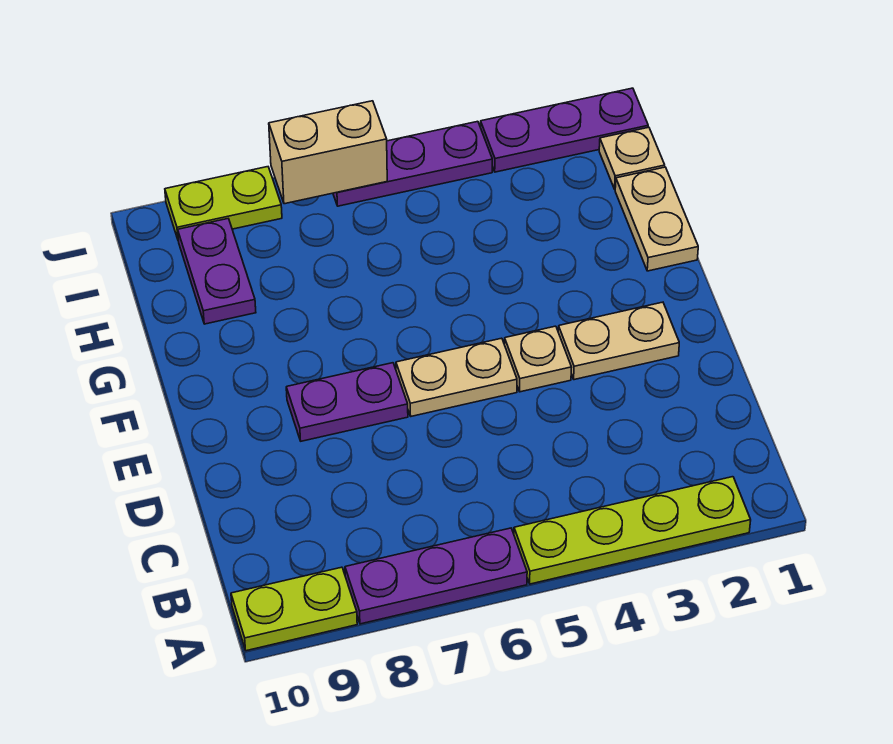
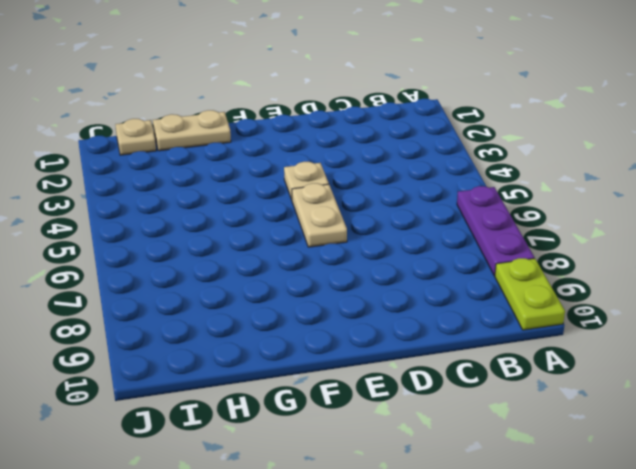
none -> lime plate A2:A5 level 1
none -> tan plate E2:E3 level 1
none -> purple plate E7:E8 level 1

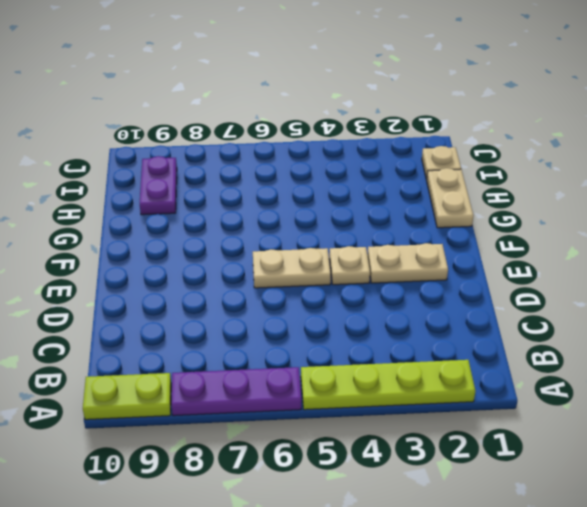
none -> purple plate E7:E8 level 1
none -> purple plate J1:J3 level 1
none -> purple plate J4:J6 level 1

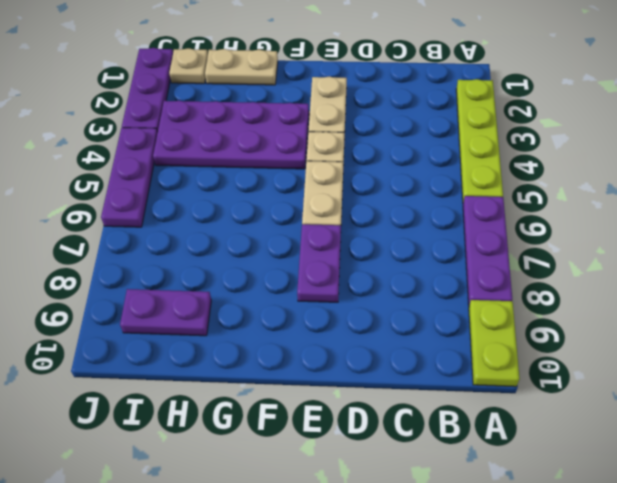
purple plate F3:I4 level 1 -> none
none -> lime plate J8:J9 level 1
none -> tan brick J6:J7 level 2

